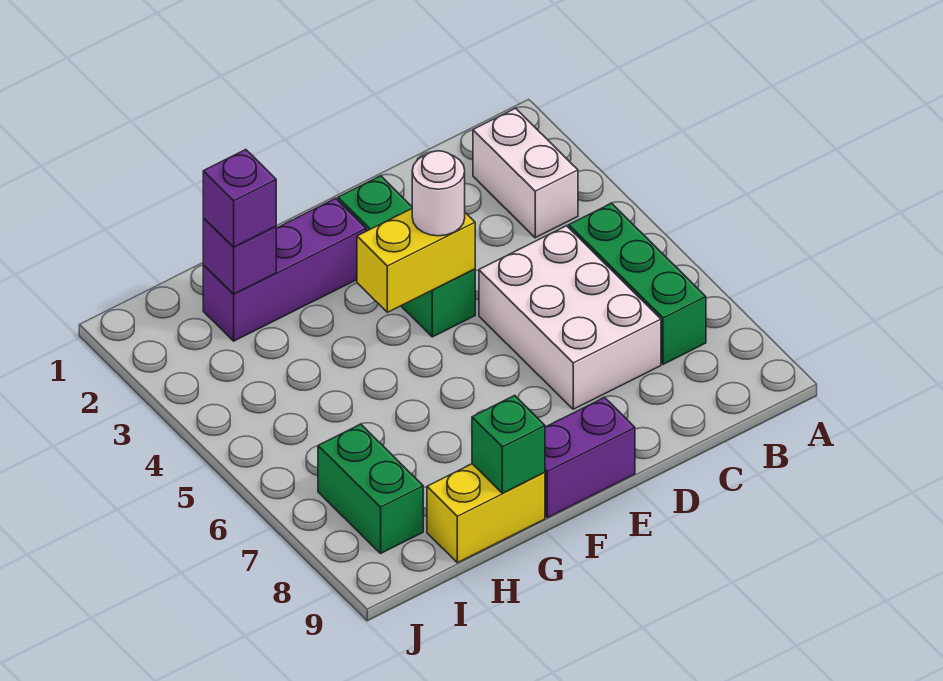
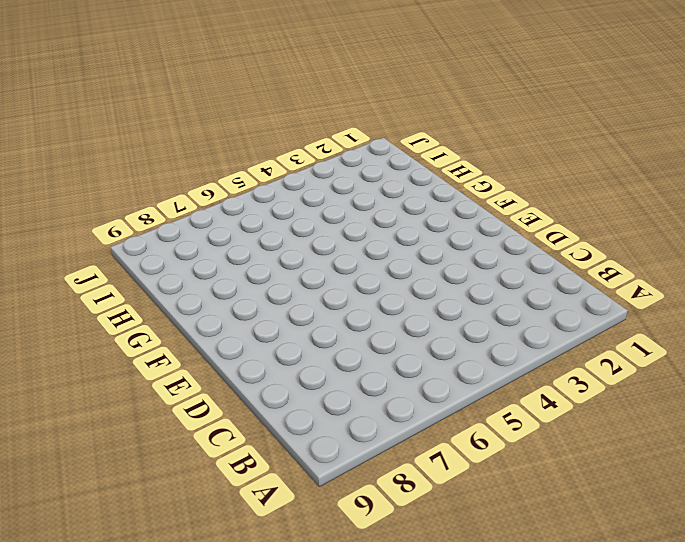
none -> white brick B2:B3 level 1
none -> green brick B5:B7 level 1
none -> white brick C5:D7 level 1

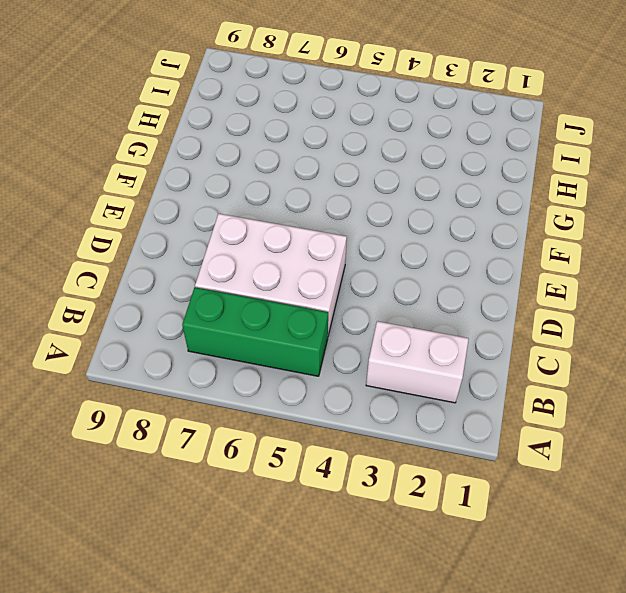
none -> green brick E2:E4 level 1
none -> purple brick E9:F9 level 1
none -> purple brick F2:H2 level 1

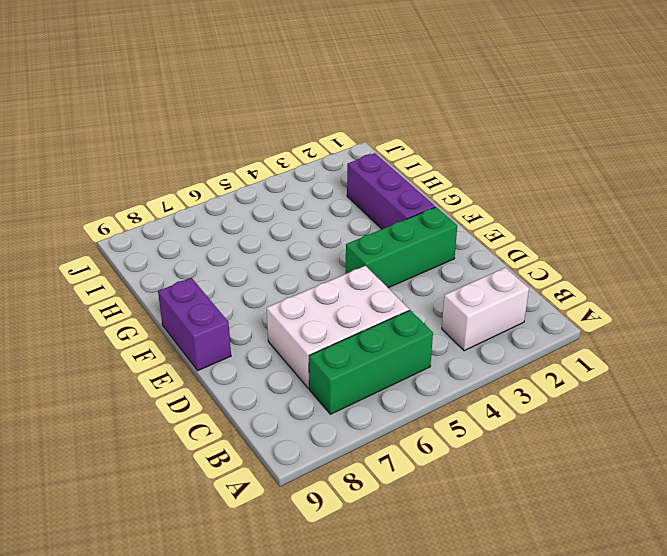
none -> yellow brick G9:H9 level 1
none -> green brick I7:I8 level 1
none -> yellow brick E4:F4 level 2

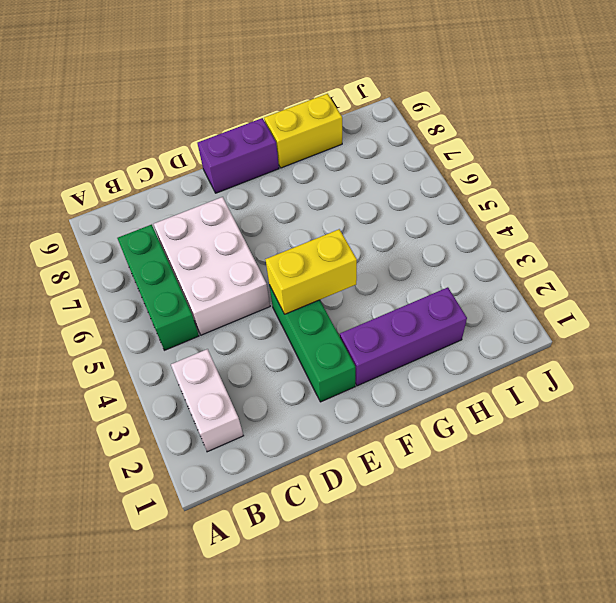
none -> green brick I7:I8 level 1
none -> green brick G9 level 2
none -> purple brick H2 level 2

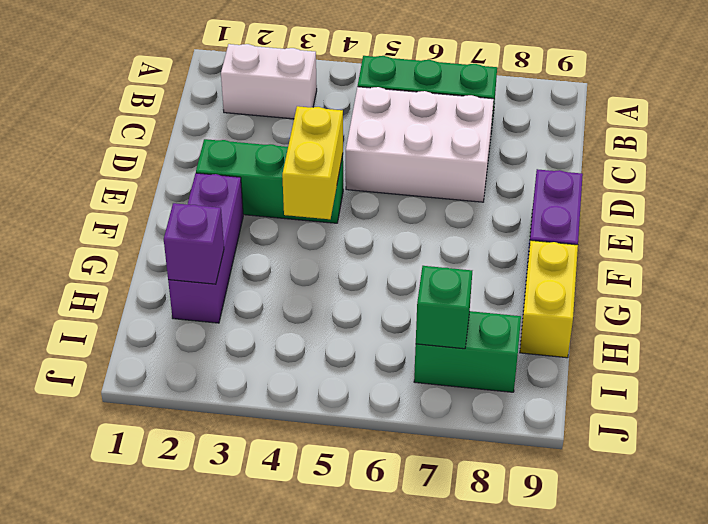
green brick I7 level 2 -> green brick G9 level 2
none -> white round brick E4 level 3
none -> purple brick H2 level 3

